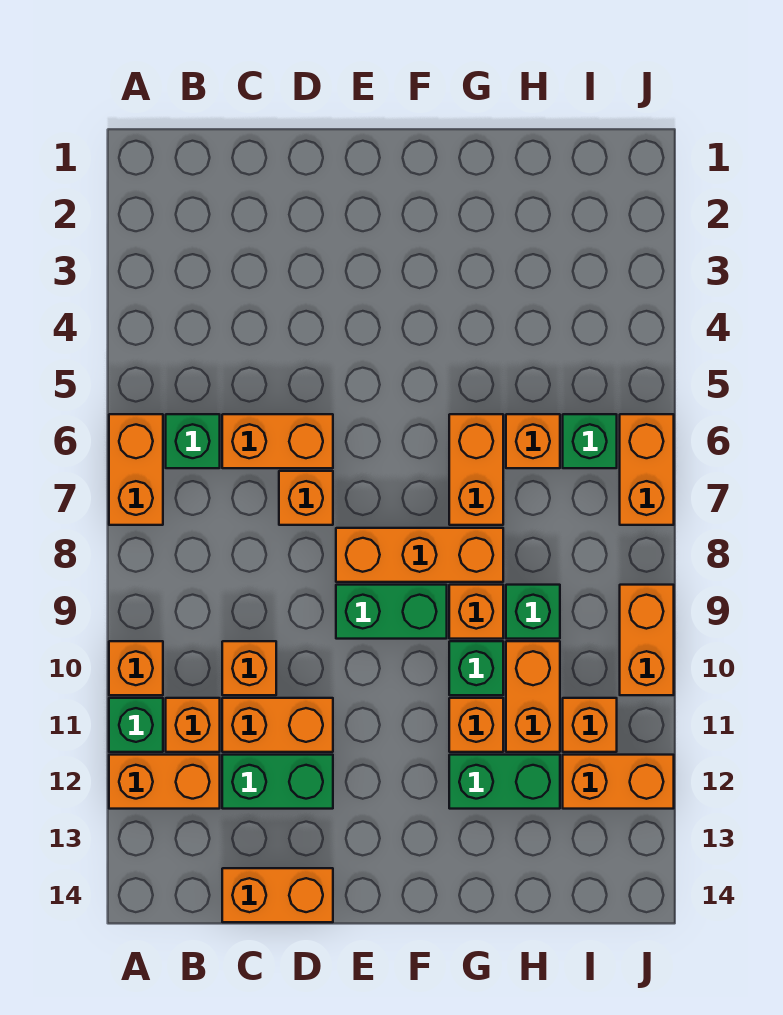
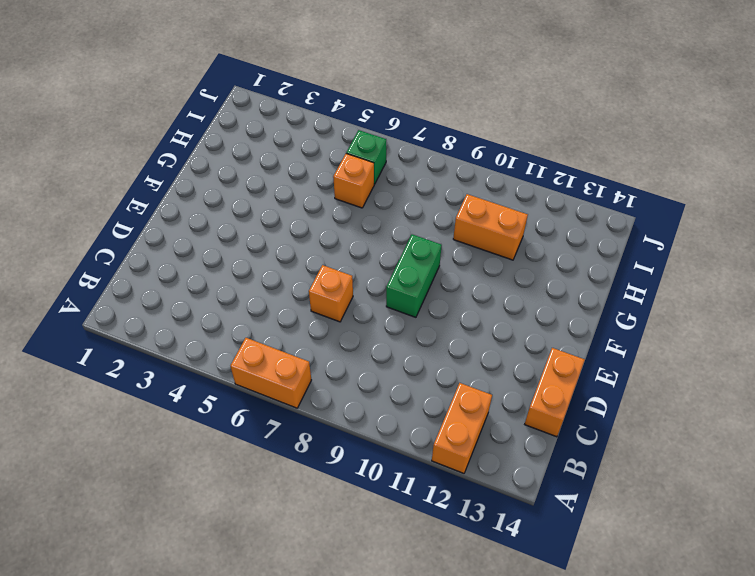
none -> orange brick A10 level 1
none -> green brick A11 level 1
none -> green brick B6 level 1

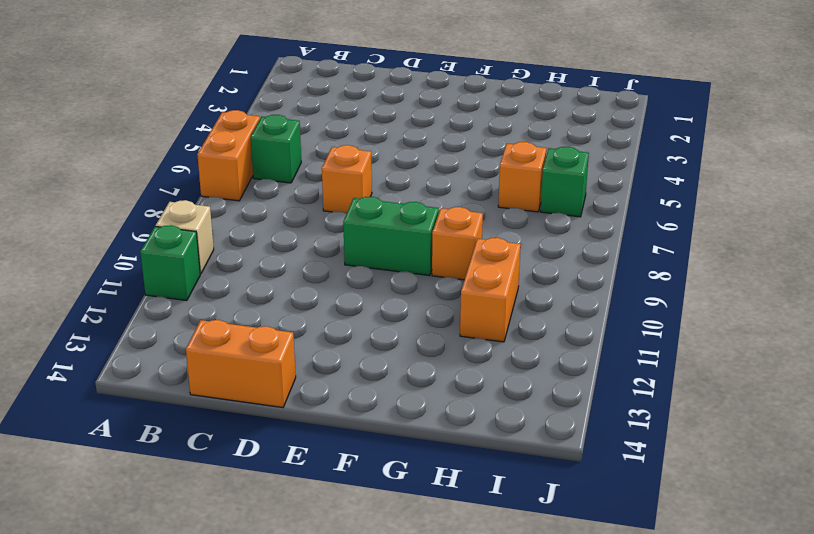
tan brick A10 level 1 -> orange brick A10 level 1
none -> orange brick A12:B12 level 1
none -> orange brick B11 level 1
none -> orange brick C6:D6 level 1

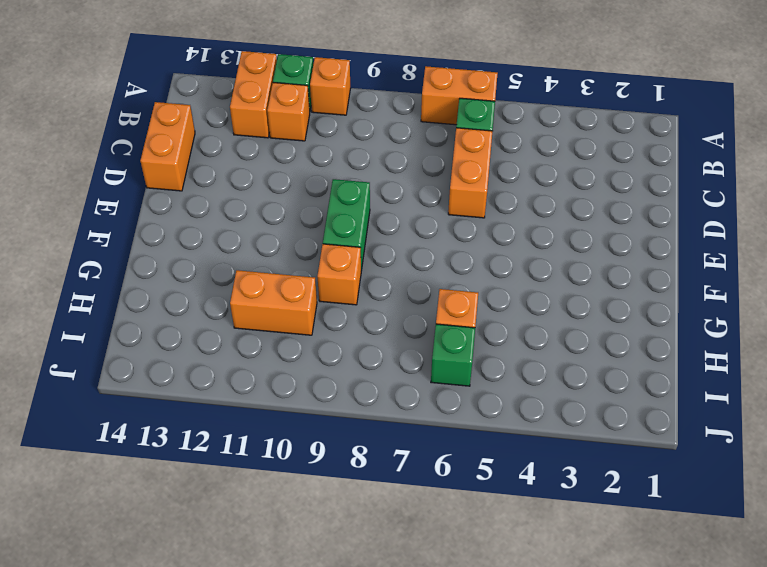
none -> orange brick C10 level 1
none -> orange brick C11:D11 level 1
none -> green brick C12:D12 level 1

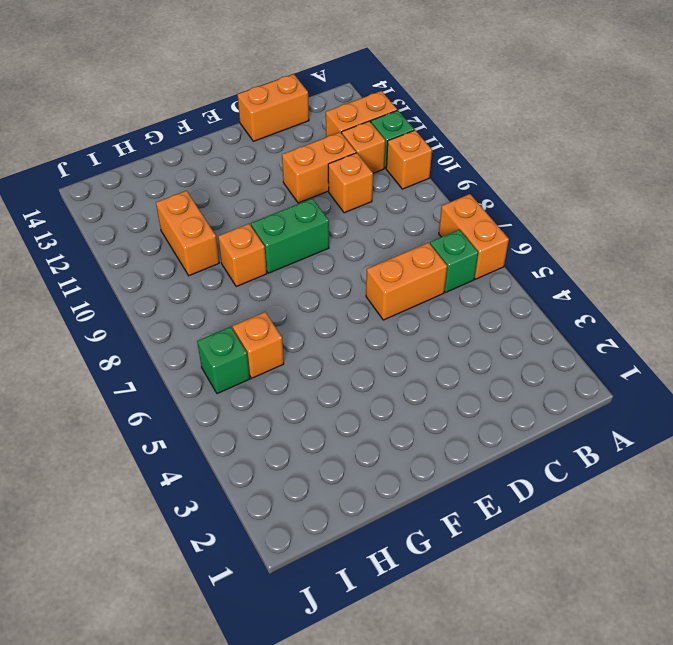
none -> green brick C12:D12 level 1
none -> orange brick D7 level 1
none -> orange brick E8:G8 level 1

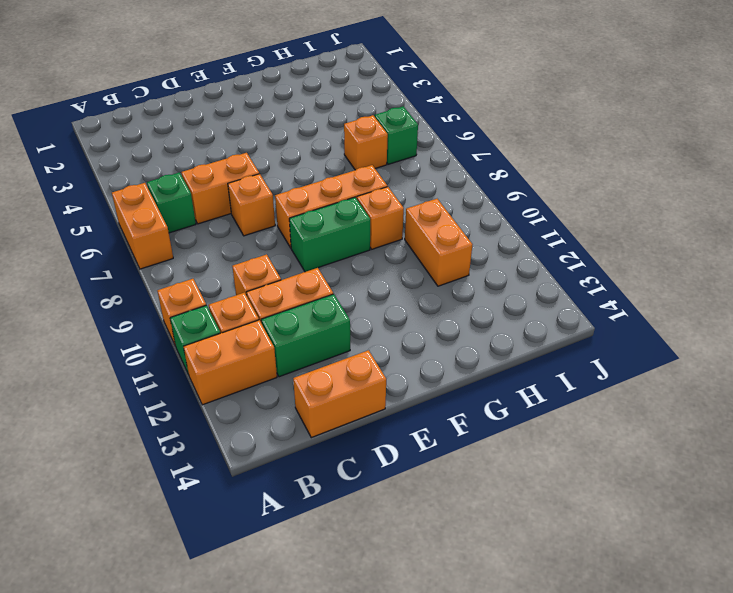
none -> orange brick G6:G7 level 1
none -> green brick G10 level 1
none -> orange brick G11 level 1

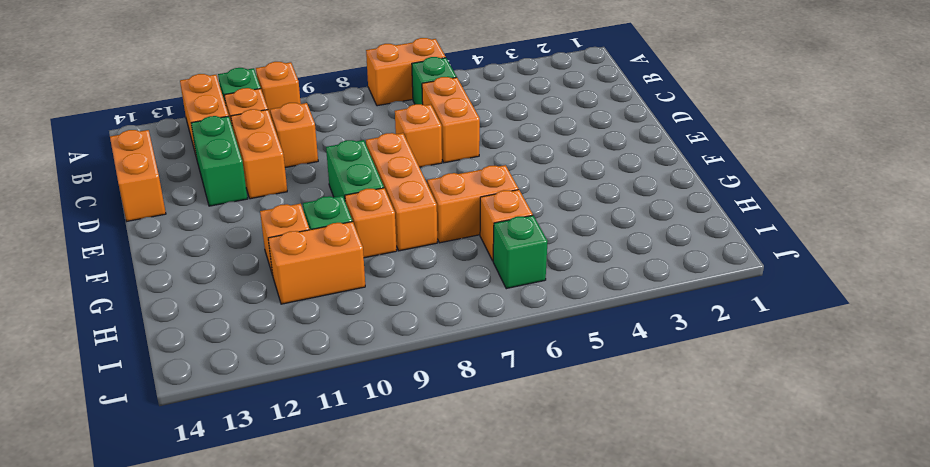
none -> green brick G12:H12 level 1
none -> green brick H9 level 1
none -> orange brick I11 level 1

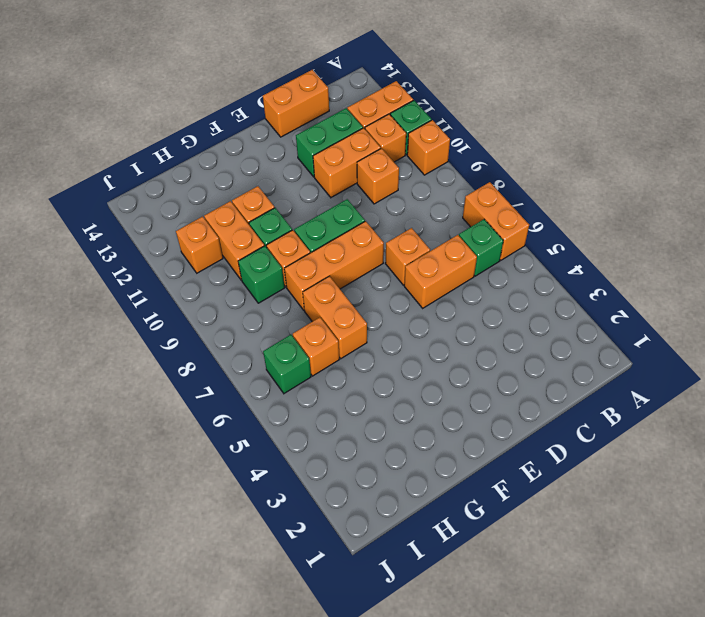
none -> green brick G12:H12 level 1
none -> orange brick I12:J12 level 1
none -> orange brick J6:J7 level 1

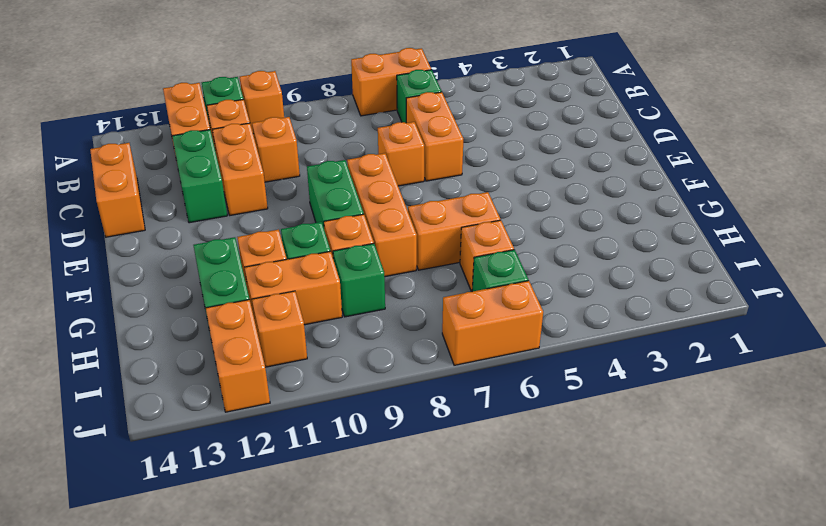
none -> orange brick J9:J10 level 1

